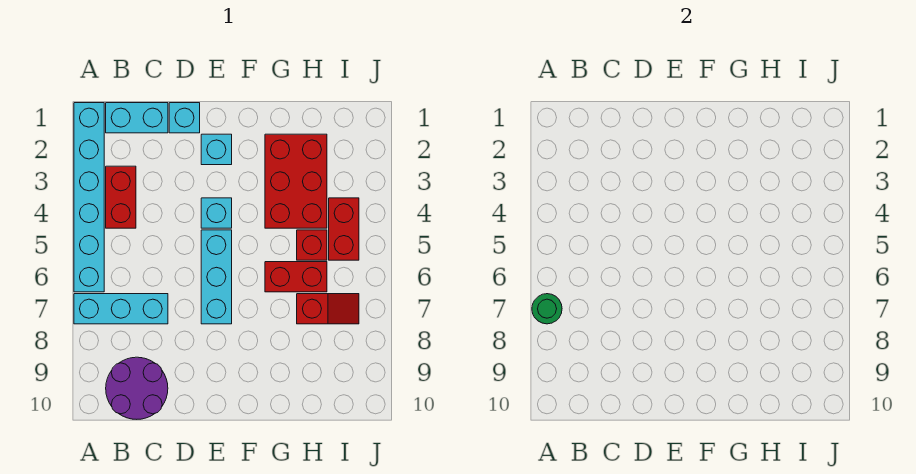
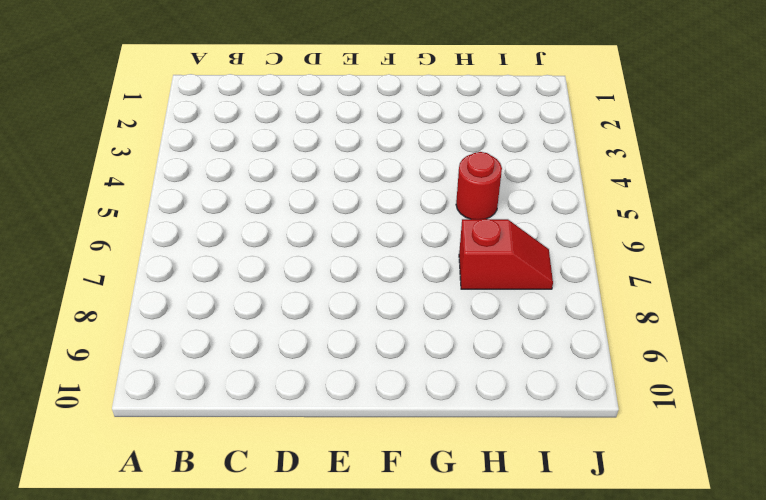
red round brick H5 level 1 -> red brick H5 level 1
none -> cyan brick A1:A6 level 1
none -> cyan brick A7:C7 level 1
none -> cyan brick B1:C1 level 1

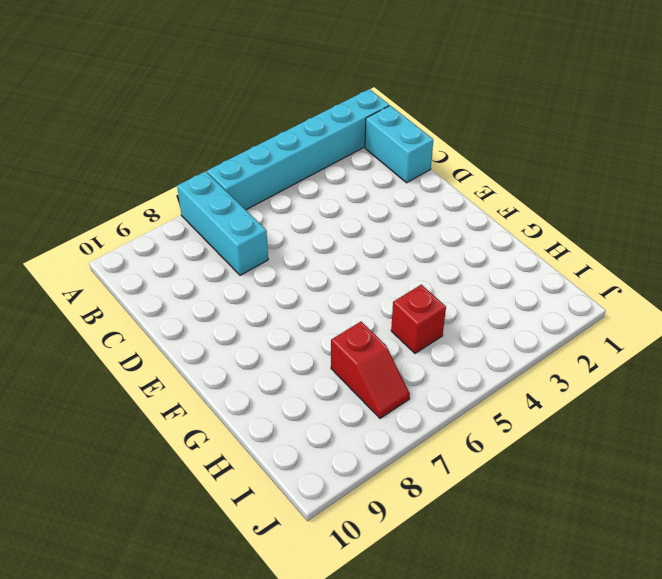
none -> red brick B3:B4 level 1
none -> purple round brick B9:C10 level 1
none -> cyan brick D1 level 1

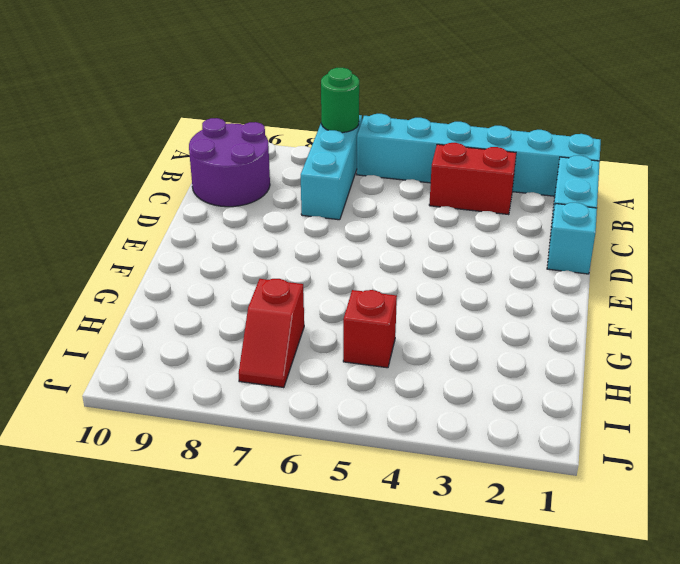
none -> cyan brick E2 level 1
none -> cyan brick E4 level 1
none -> cyan brick E5:E7 level 1

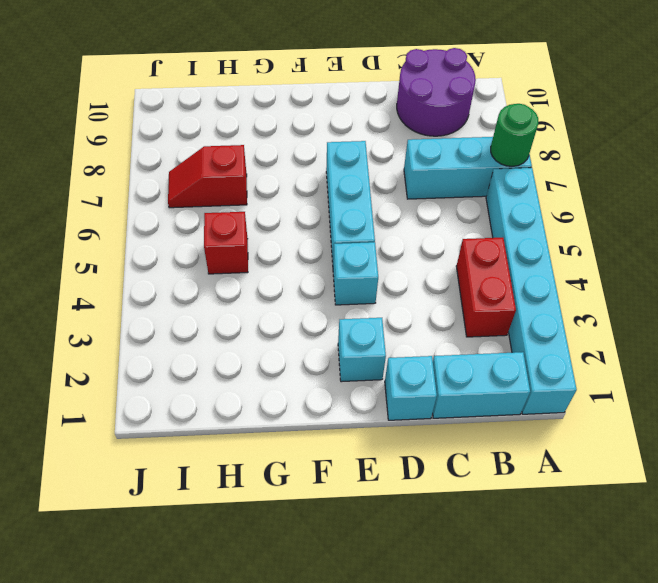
none -> red brick G2:H4 level 1
none -> red brick G6:H6 level 1
none -> red brick I4:I5 level 1

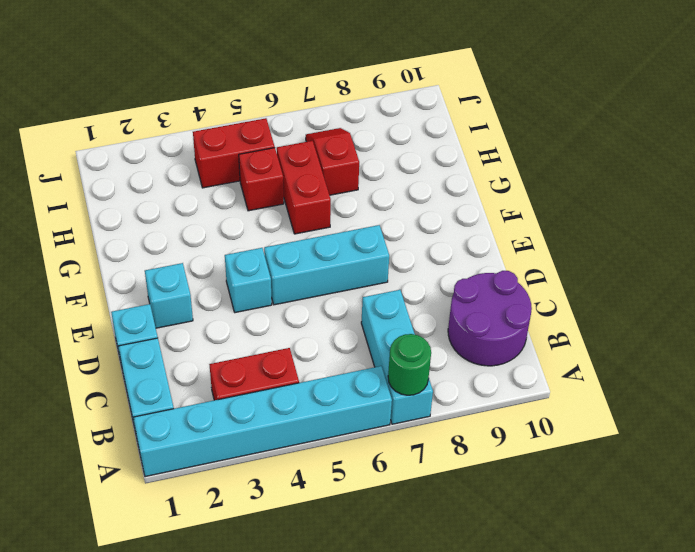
none -> red brick G2:H4 level 1

